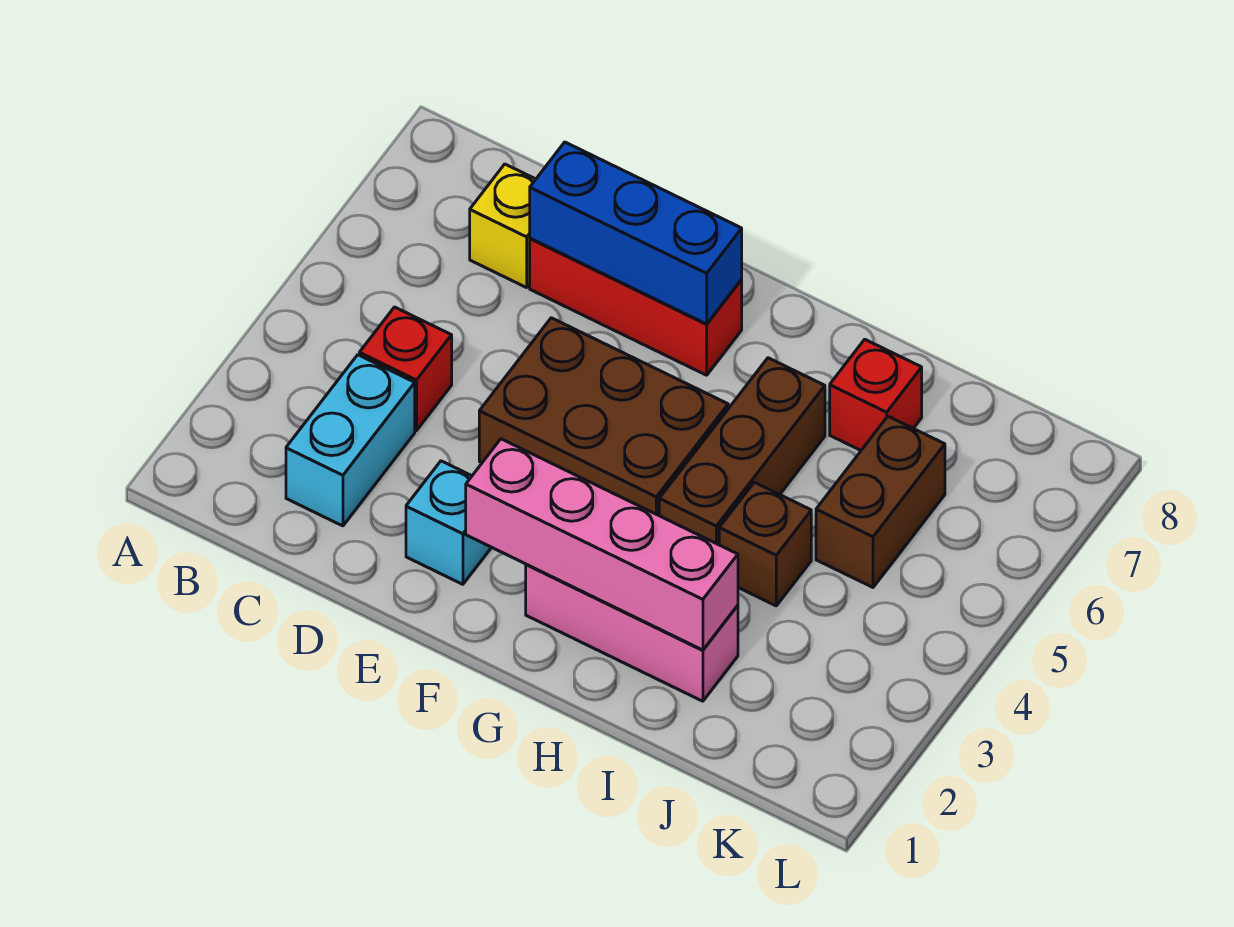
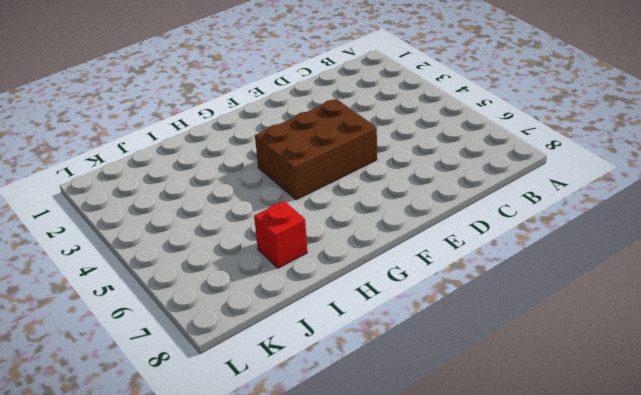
none -> cyan brick C2:C3 level 1
none -> red brick C4 level 1
none -> yellow brick C7 level 1

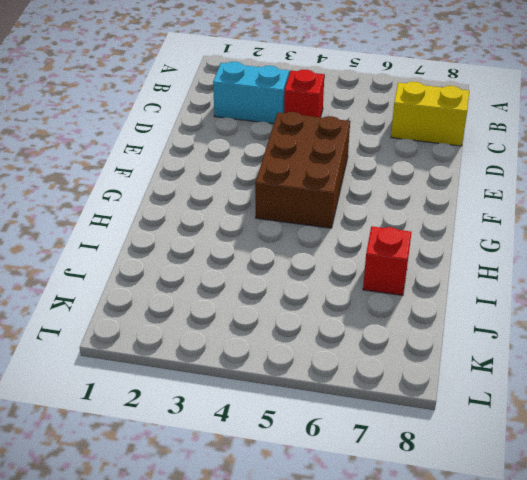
yellow brick C7:C8 level 1 -> yellow brick C7 level 1
none -> red brick D7:F7 level 1
none -> cyan brick E2 level 1
none -> pink brick G2:I2 level 1

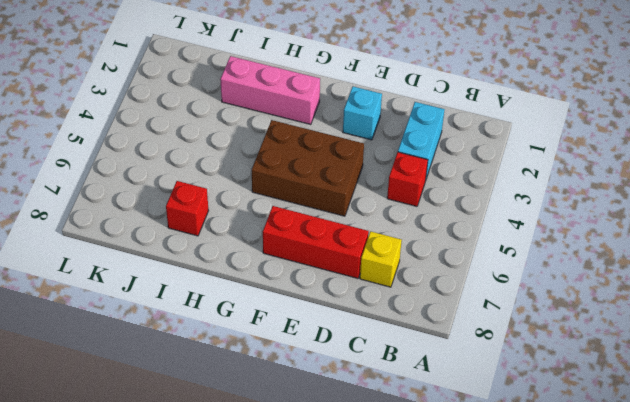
none -> brown brick H4:H6 level 1
none -> brown brick I4 level 1
none -> brown brick J5:J6 level 1

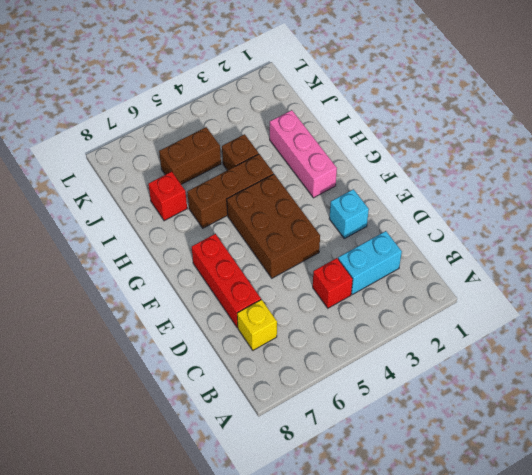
none -> blue brick D7:F7 level 2
none -> pink brick F2:I2 level 2

